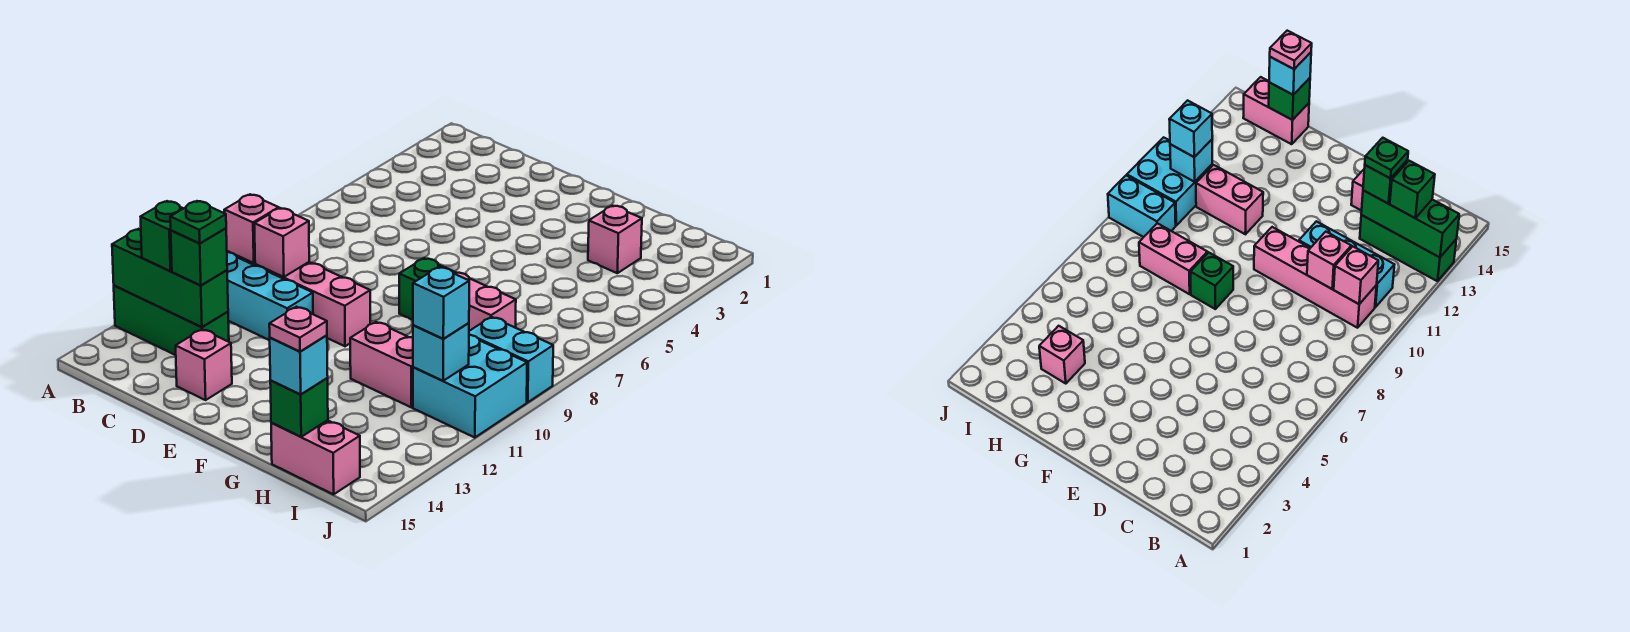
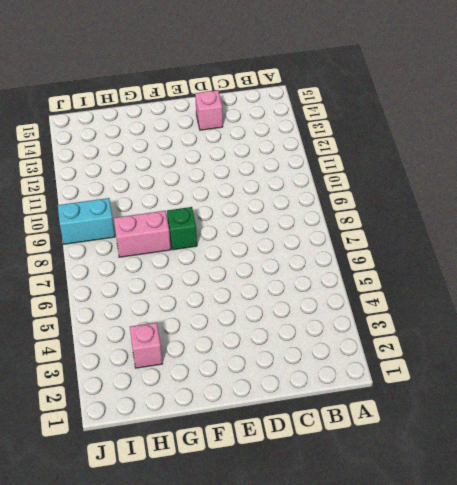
none -> green brick A13:C13 level 1
none -> pink brick B10:E10 level 1
none -> cyan brick B11:D11 level 1

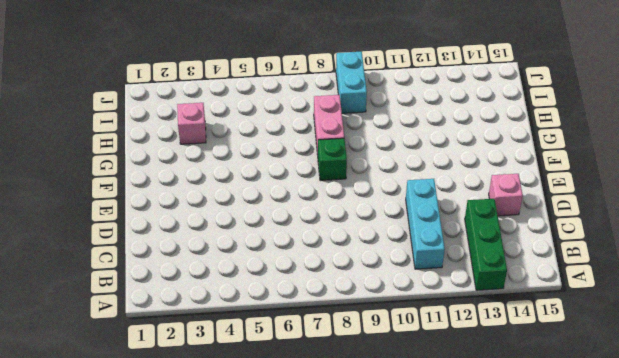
none -> pink brick B10:E10 level 1
none -> pink brick G11:H11 level 1
none -> pink brick H15:I15 level 1

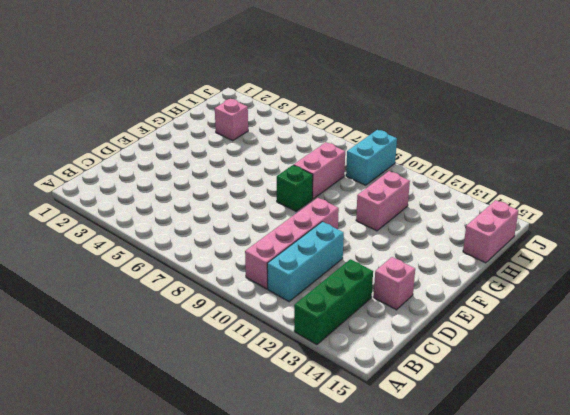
none -> cyan brick I10:J11 level 1
none -> green brick A13:C13 level 2
none -> pink brick B10 level 2

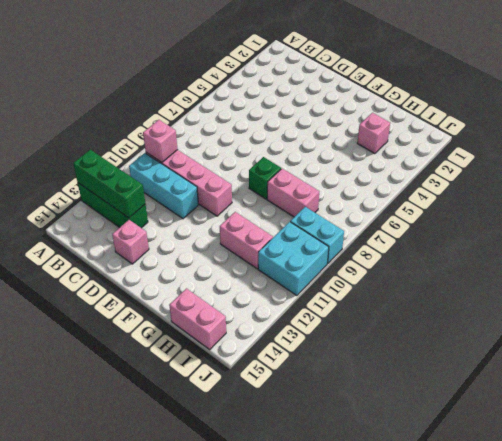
none -> pink brick C10 level 2
none -> green brick H15 level 2
none -> cyan brick I11 level 2

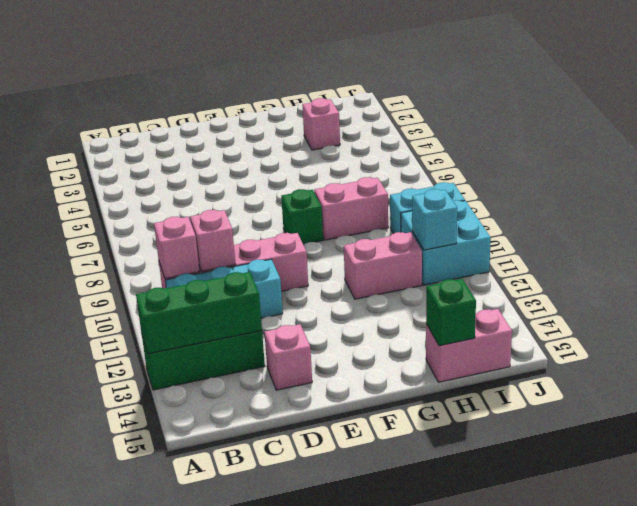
none -> green brick B13 level 3
none -> green brick C13 level 3
none -> cyan brick H15 level 3

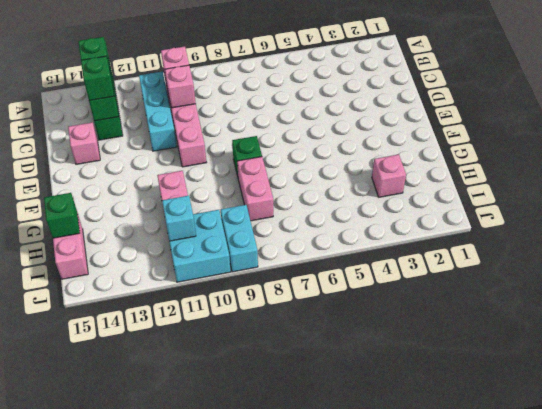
none -> cyan brick H15 level 3
none -> cyan brick I11 level 3
none -> green plate C13 level 4

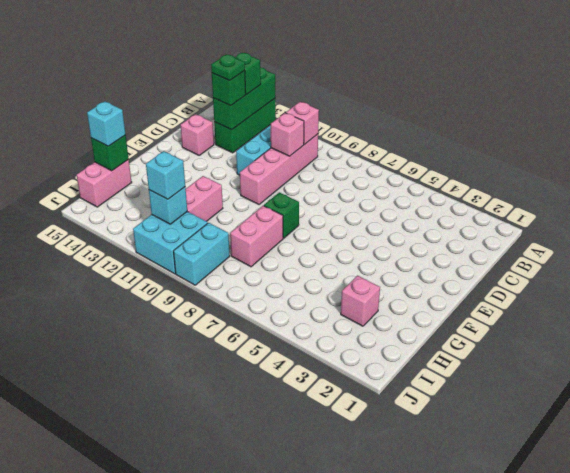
none -> pink plate H15 level 4

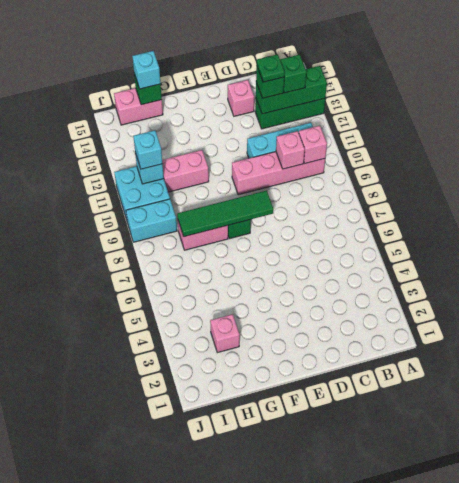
green tile E8:H8 level 2 -> none
none -> pink plate H15 level 4

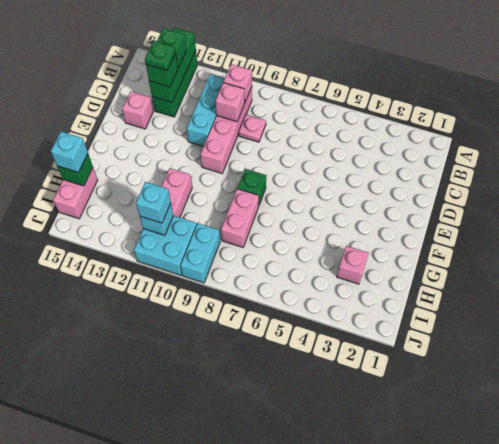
pink plate C9 level 1 -> pink plate H15 level 4

